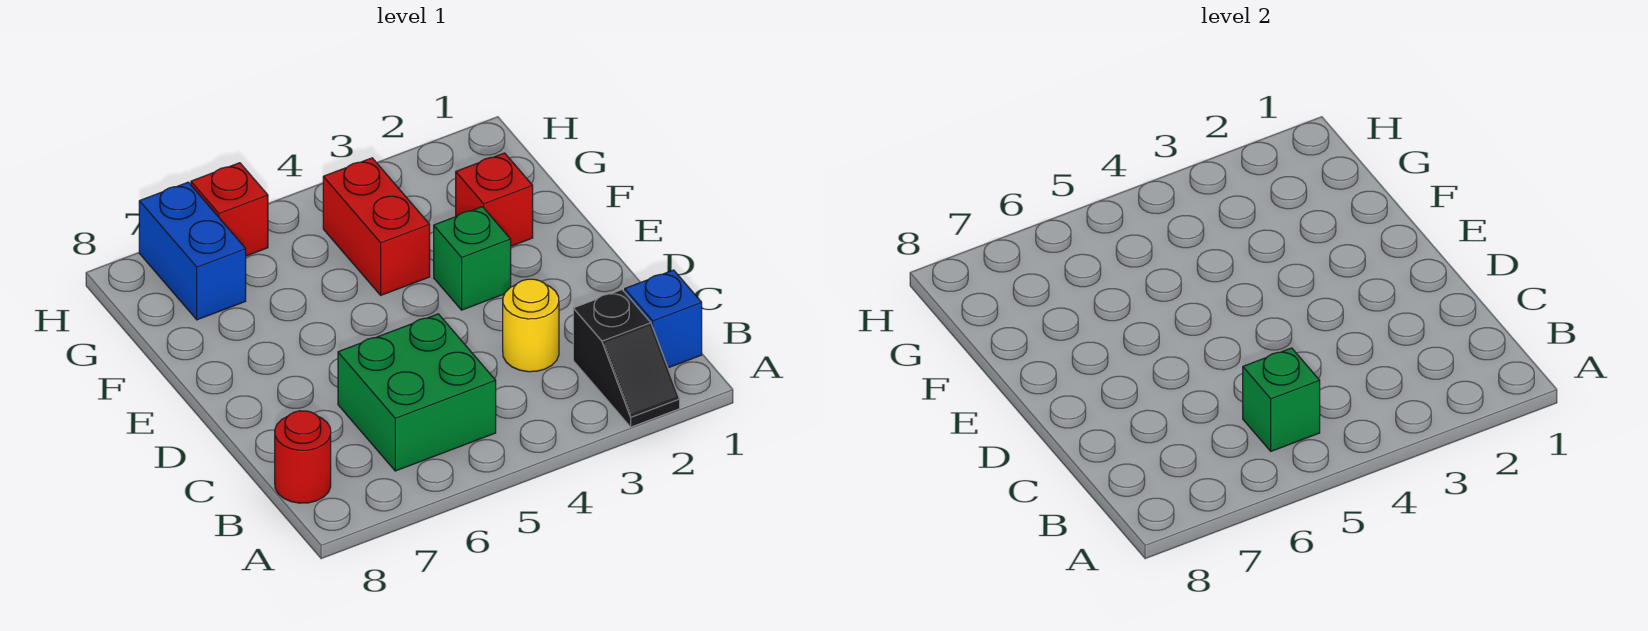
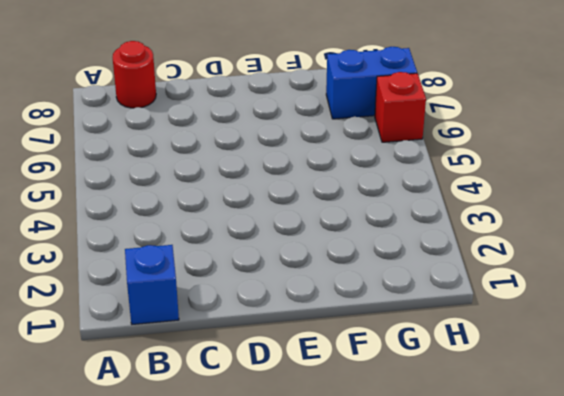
none -> black slope A2:B2 level 1 top B
none -> green brick B5:C6 level 1

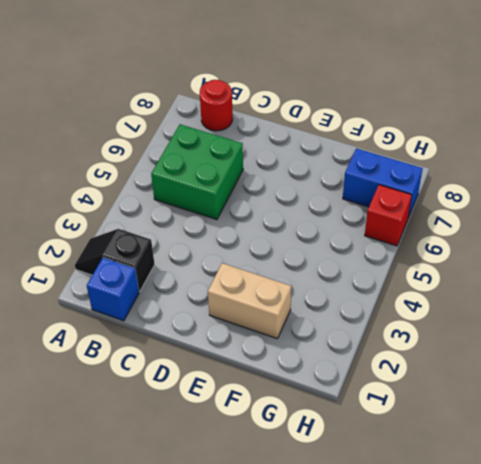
tan brick E2:F2 level 1 -> red brick F2 level 1
none -> yellow round brick C3 level 1
none -> green brick E3 level 1

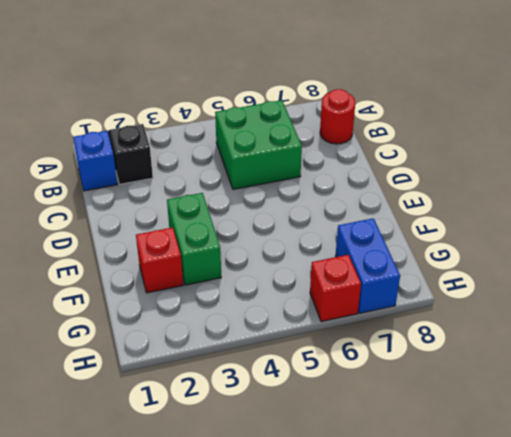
green brick E3:F3 level 1 -> green brick E3 level 1
none -> yellow round brick C3 level 1
none -> red brick F4:G4 level 1

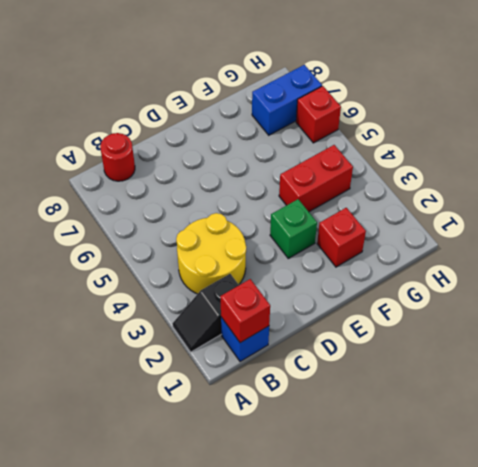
red brick B1 level 2 -> none
yellow round brick B3:C4 level 1 -> yellow round brick C3 level 1
none -> green brick B5:C6 level 1
none -> green brick B5 level 2

